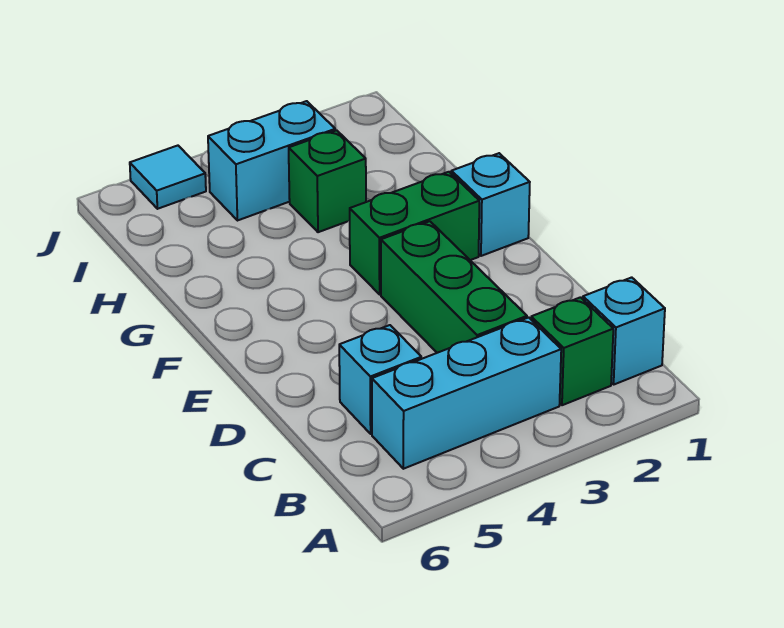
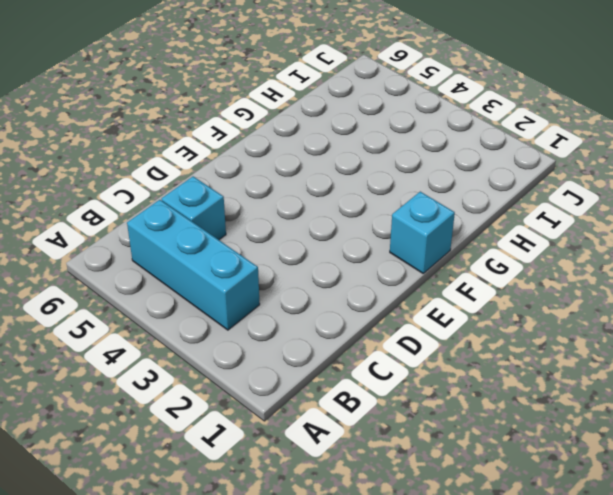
none -> cyan brick B1 level 1
none -> green brick B2 level 1

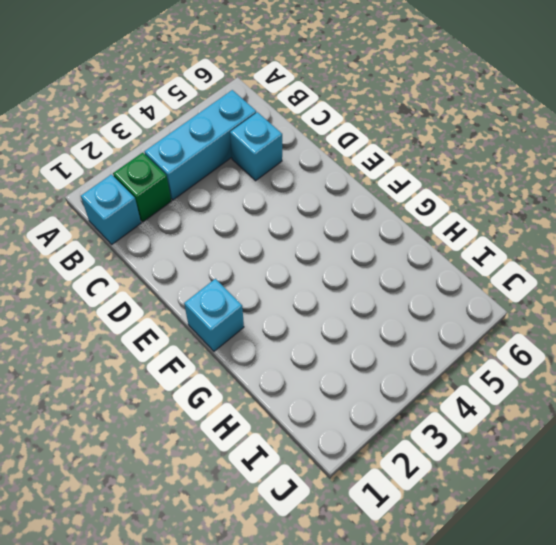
none -> green brick C3:E3 level 1
none -> green brick F2:F3 level 1

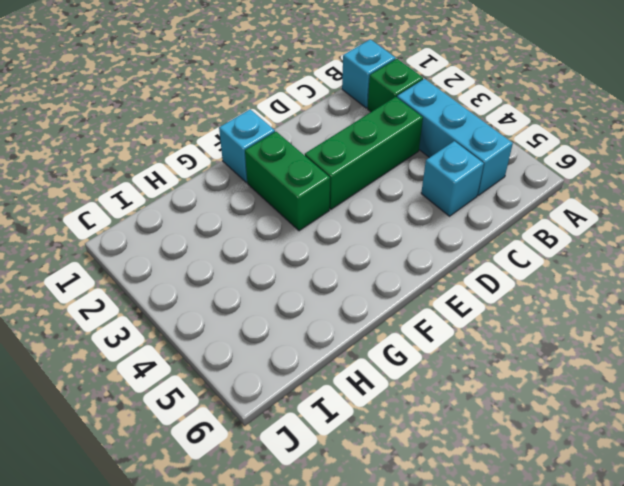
none -> green brick H3 level 1
none -> cyan brick I3:I4 level 1

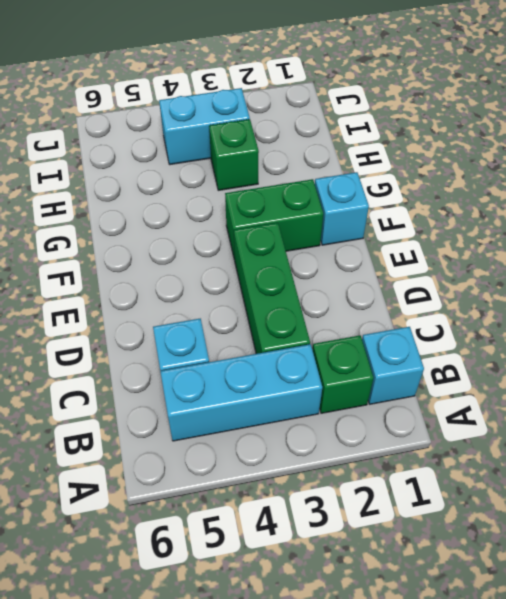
none -> cyan tile J5 level 1

